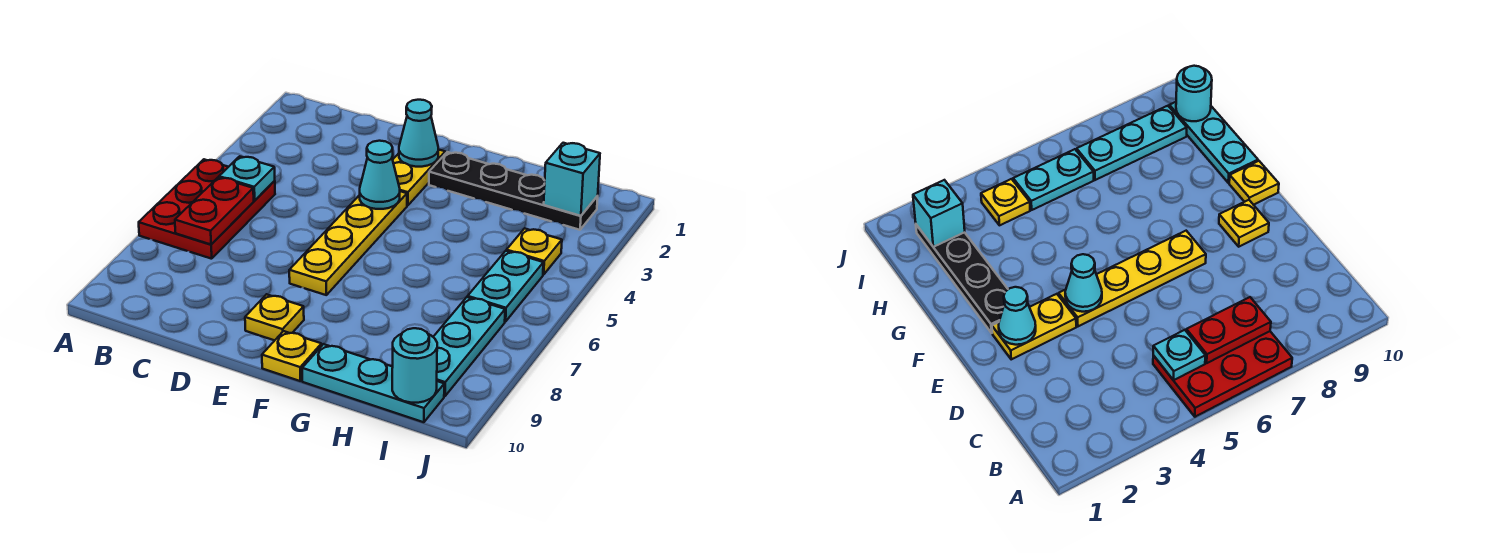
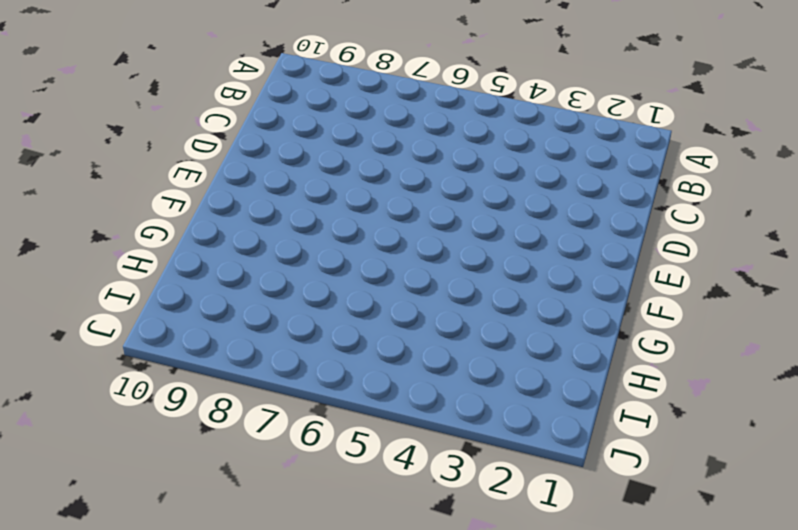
none -> red plate A5:B7 level 1
none -> yellow plate E2:E3 level 1
none -> yellow plate E4:E7 level 1

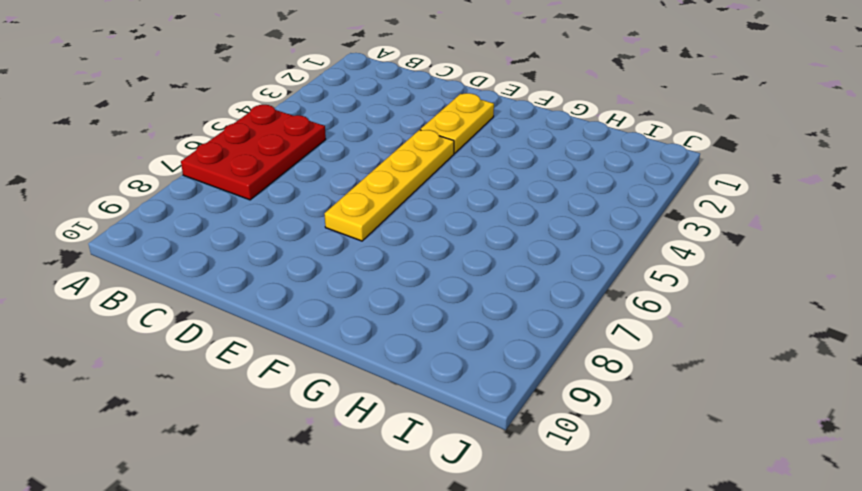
none -> yellow plate E9 level 1
none -> black plate F2:I2 level 1
none -> yellow plate F10 level 1

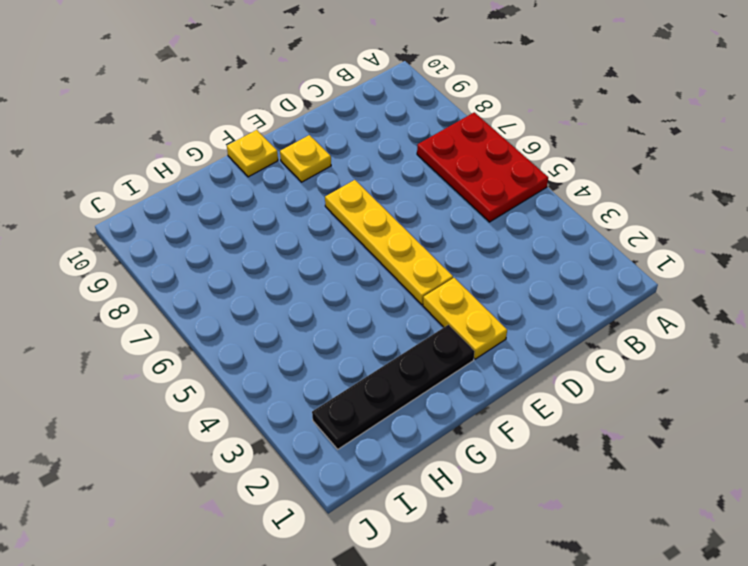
none -> cyan plate G10:I10 level 1
none -> yellow plate I4 level 1
none -> cyan plate I5:I6 level 1

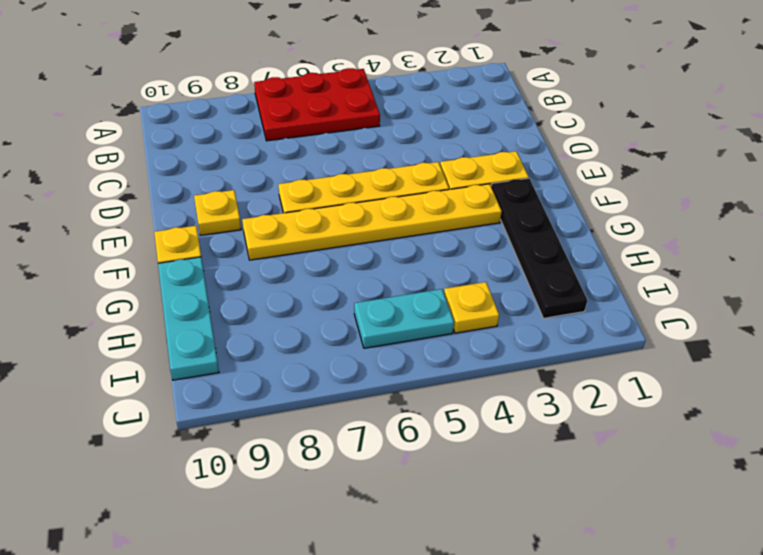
yellow plate F3:F8 level 1 -> none
none -> cyan plate I7:I9 level 1
none -> cyan plate B5 level 2
none -> red plate B6:B7 level 2

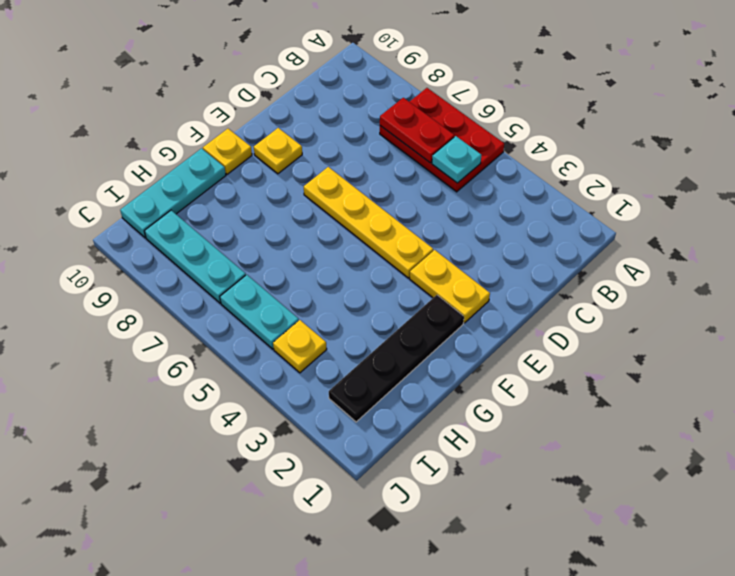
none -> cyan cone E2 level 2
none -> cyan cone E4 level 2
none -> cyan brick I2 level 2

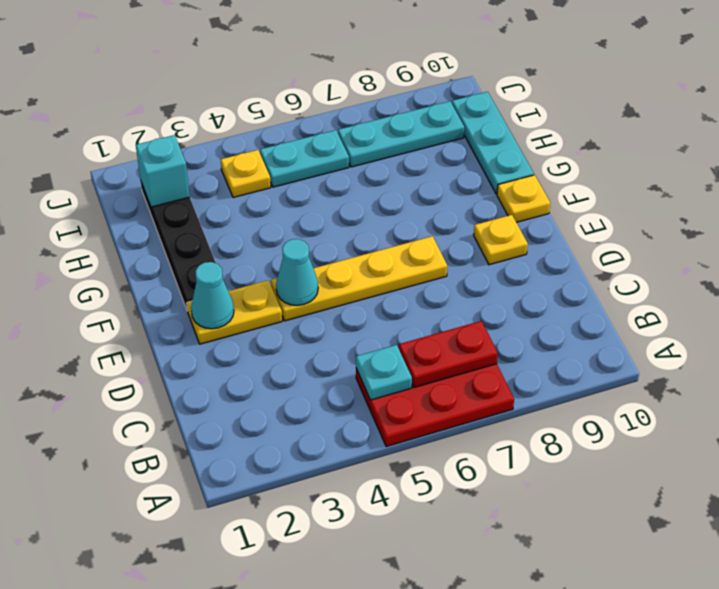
none -> cyan round brick I10 level 2

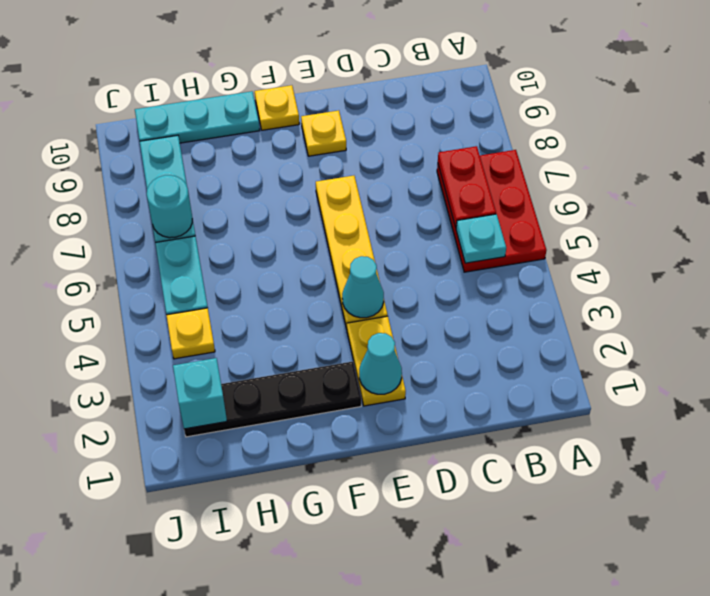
cyan round brick I7 level 2 -> cyan round brick I10 level 2

